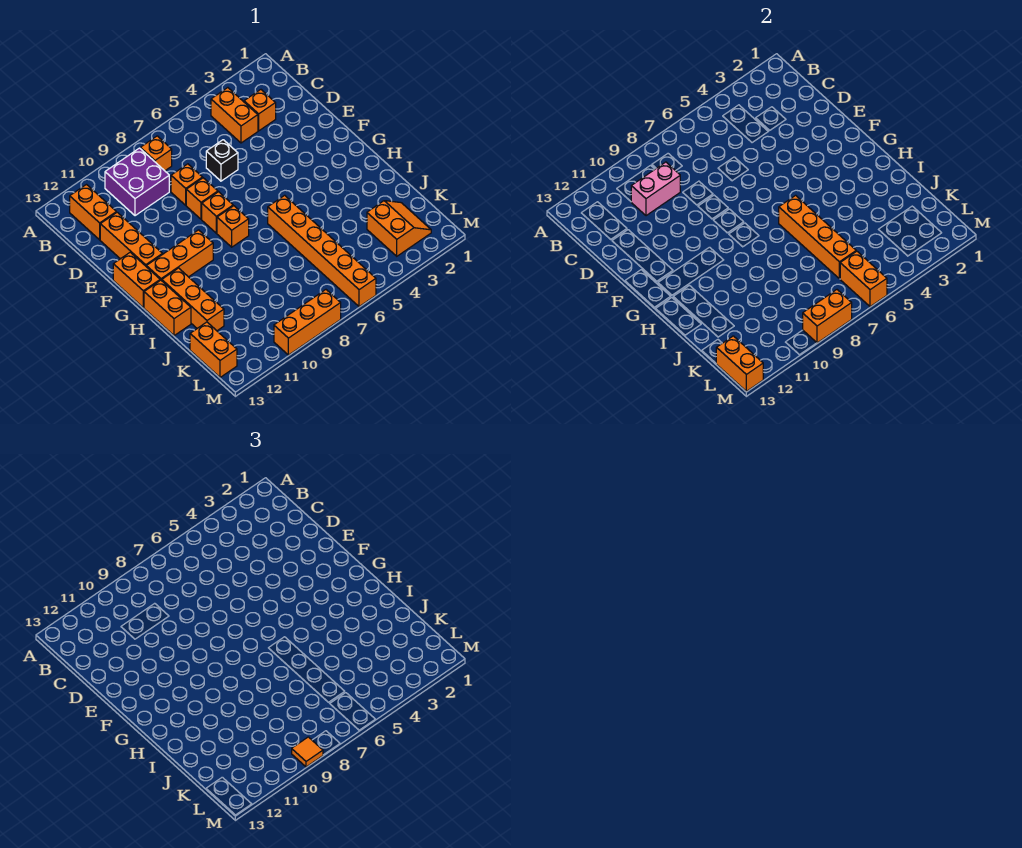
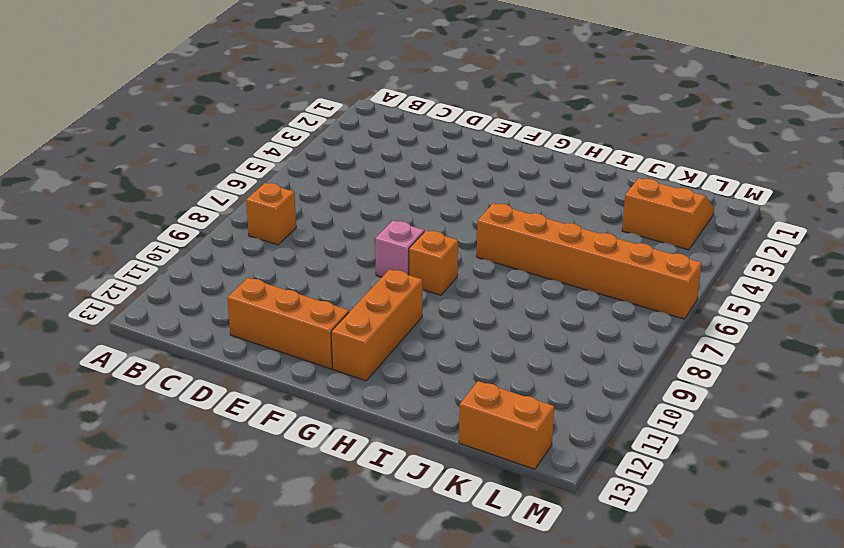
pink brick F8 level 1 -> orange brick F8 level 1
none -> orange brick B4:C4 level 1
none -> purple brick B9:C10 level 1
none -> orange brick B12:C12 level 1

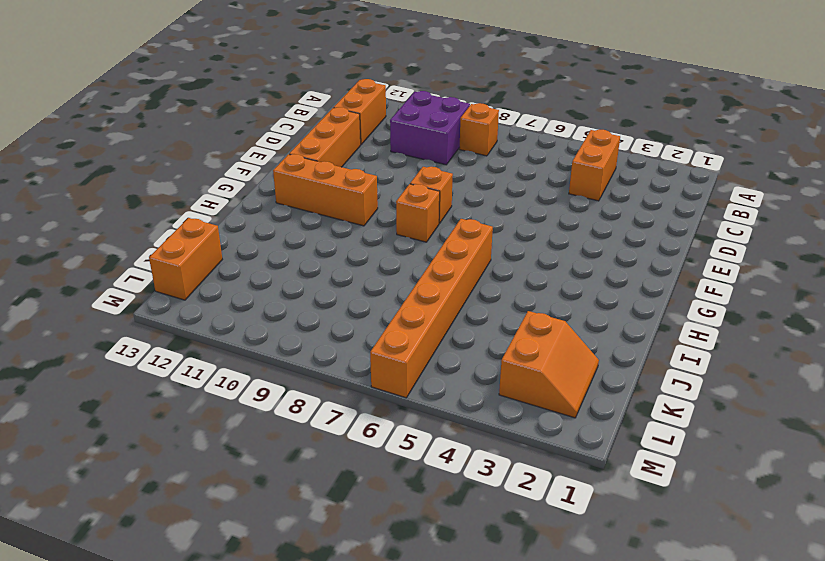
none -> orange brick C3 level 1
none -> black brick D6 level 1
none -> orange brick D8 level 1

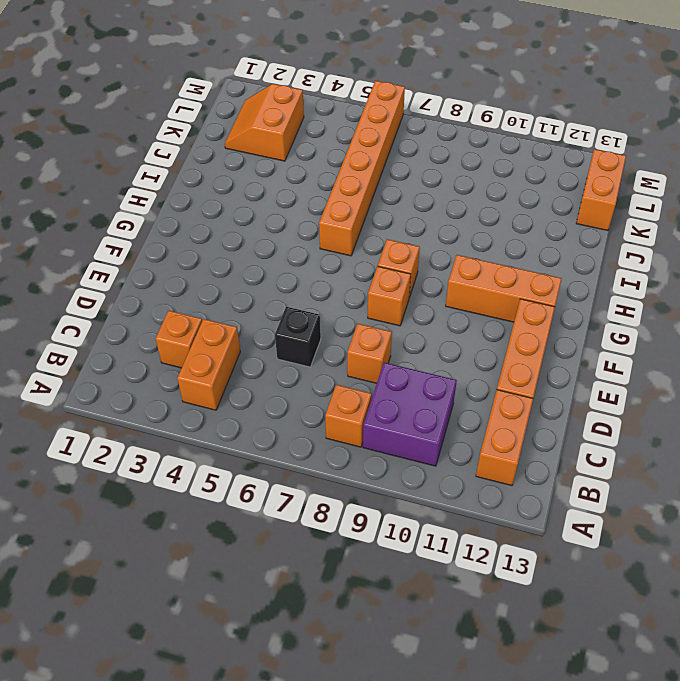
none -> orange brick E8 level 1
none -> orange brick F13:G13 level 1
none -> orange brick H12:J12 level 1

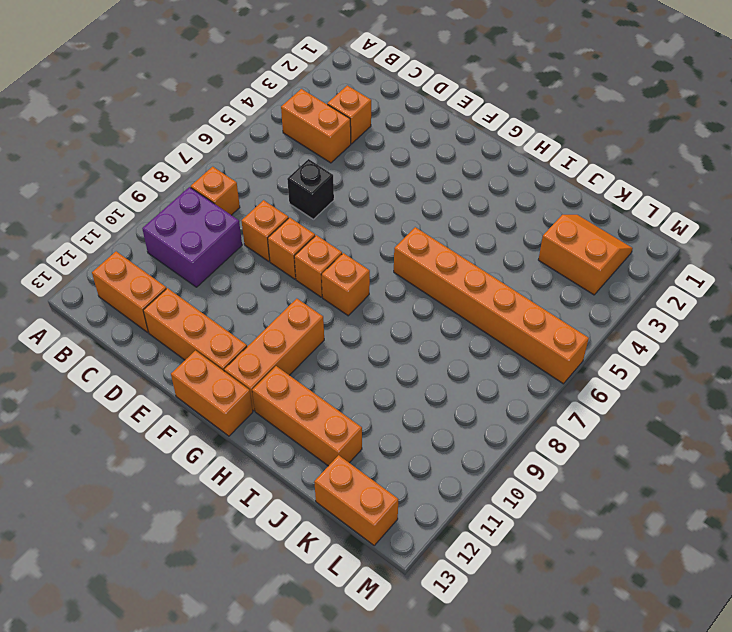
none -> orange brick H13:I13 level 1
none -> orange brick M8:M10 level 1
none -> pink brick C9:C10 level 2

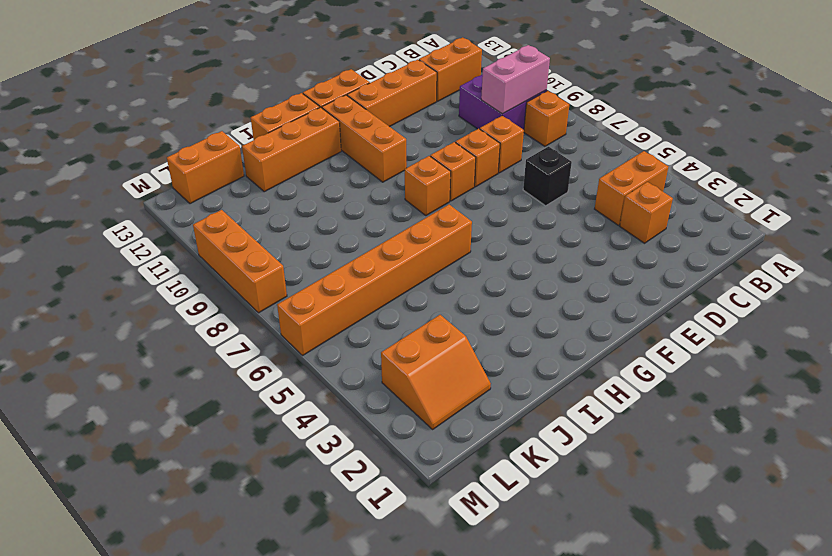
pink brick B9:C9 level 2 -> pink brick C9:C10 level 2
none -> orange brick H6:K6 level 2
none -> orange brick L6:M6 level 2
none -> orange brick L13:M13 level 2

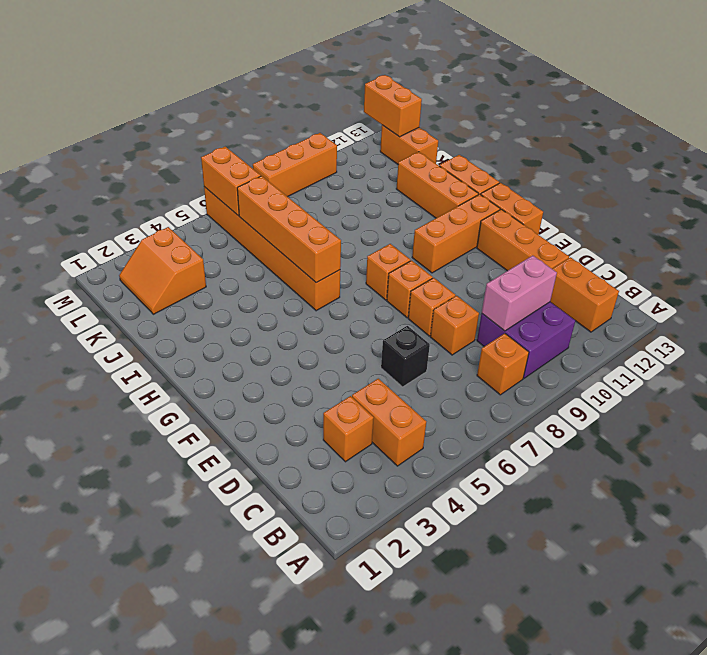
none -> orange brick M8:M9 level 2
none -> orange tile M9 level 3

